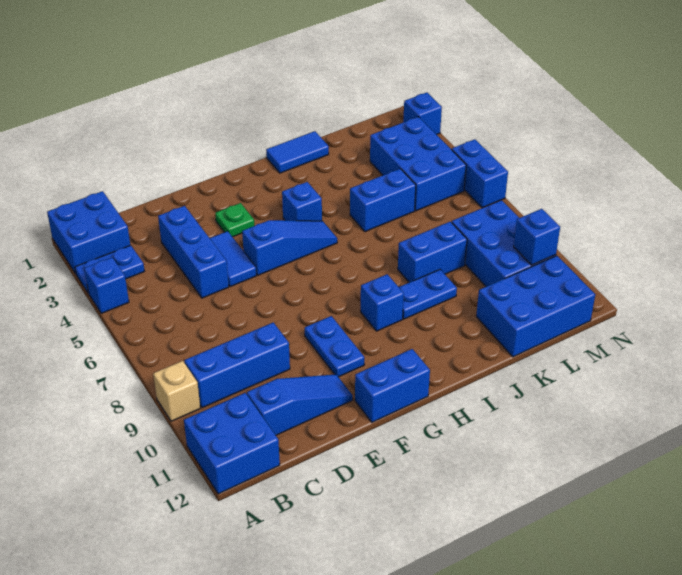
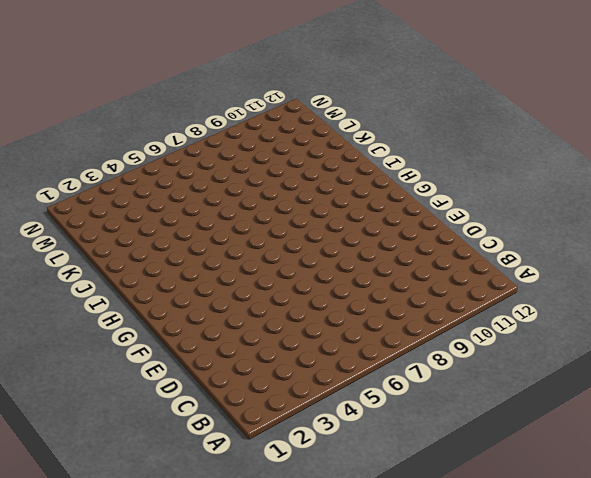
none -> blue brick A1:B2 level 1
none -> blue plate A3:B3 level 1
none -> blue brick A4 level 1

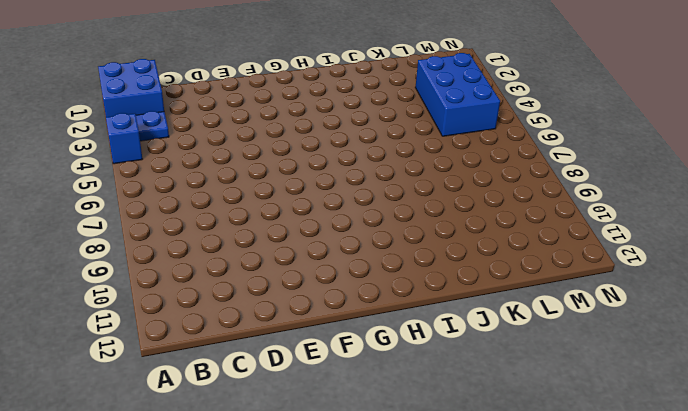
none -> tan brick A9 level 1
none -> blue brick A11:B12 level 1
none -> blue brick B9:D9 level 1

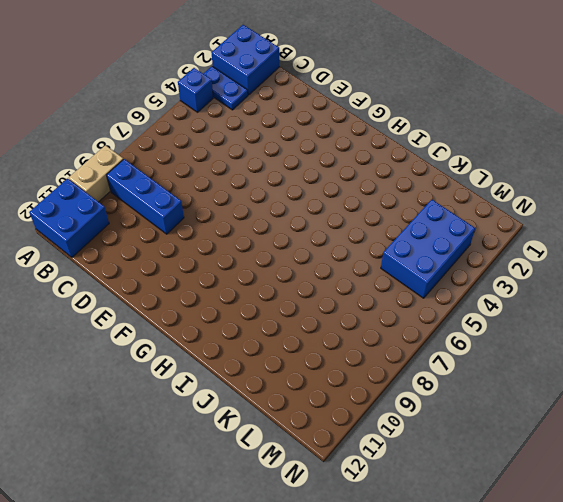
tan brick A9:A10 level 1 -> tan brick A9 level 1
none -> blue slope C11:E11 level 1 top C
none -> blue brick D3:D5 level 1
none -> blue tile E4:E5 level 1

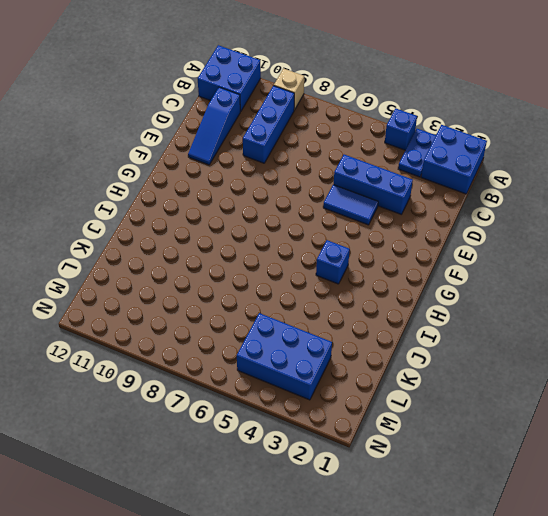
none -> green plate F3 level 1
none -> blue slope F5:H5 level 1 top F
none -> blue plate F9:F10 level 1

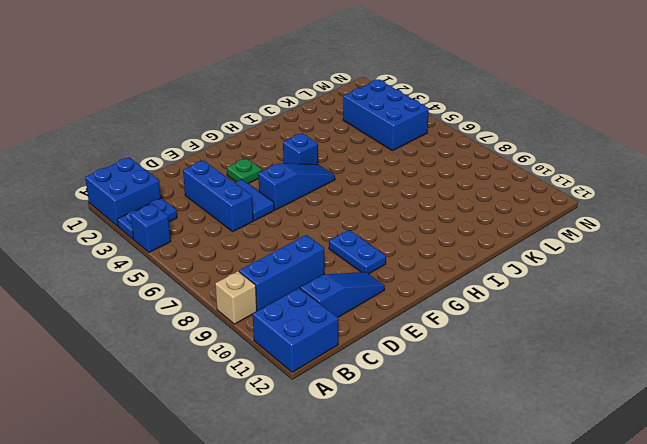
none -> blue brick F12:G12 level 1
none -> blue brick H9 level 1
none -> blue tile I1:J1 level 1

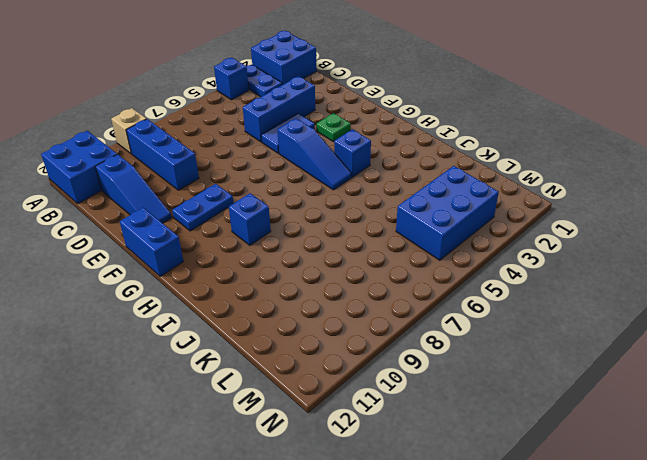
none -> blue tile I1:J1 level 1
none -> blue plate I9:J9 level 1
none -> blue brick J5:K5 level 1

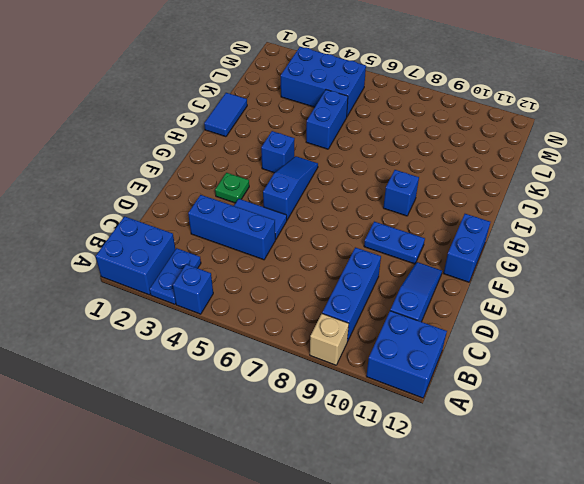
none -> blue plate I9:J9 level 1
none -> blue brick J8:K8 level 1
none -> blue brick K11:M12 level 1

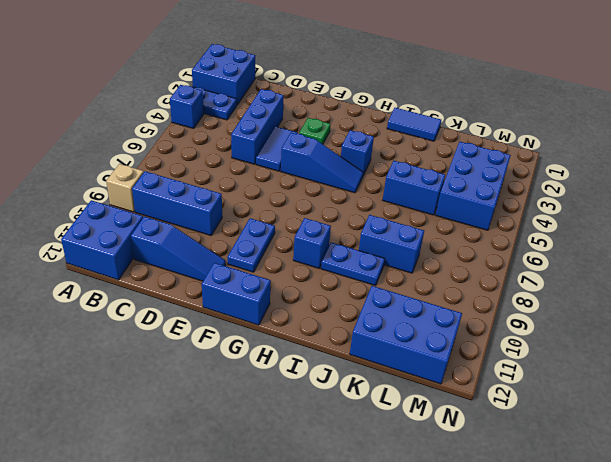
none -> blue brick L8:M10 level 1
none -> blue brick N2 level 1
none -> blue brick N5:N6 level 1

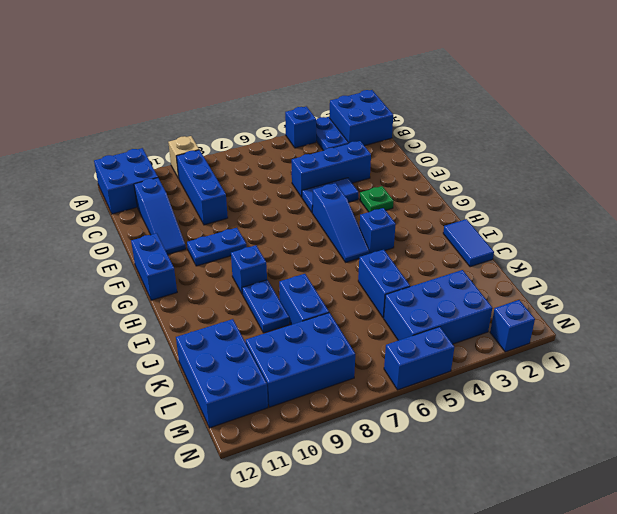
none -> blue brick M10 level 2

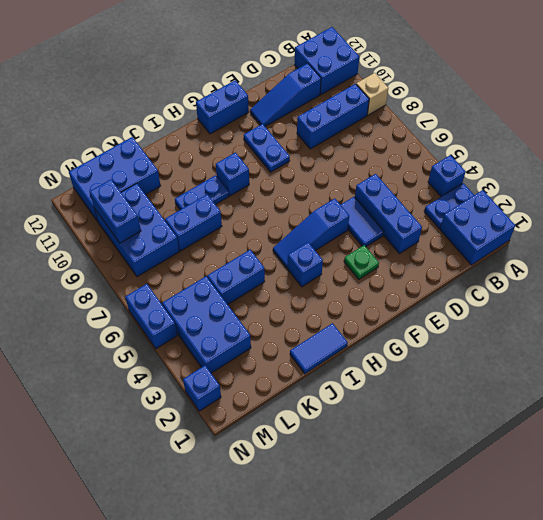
blue brick M9:M10 level 2 -> blue brick M10 level 2

